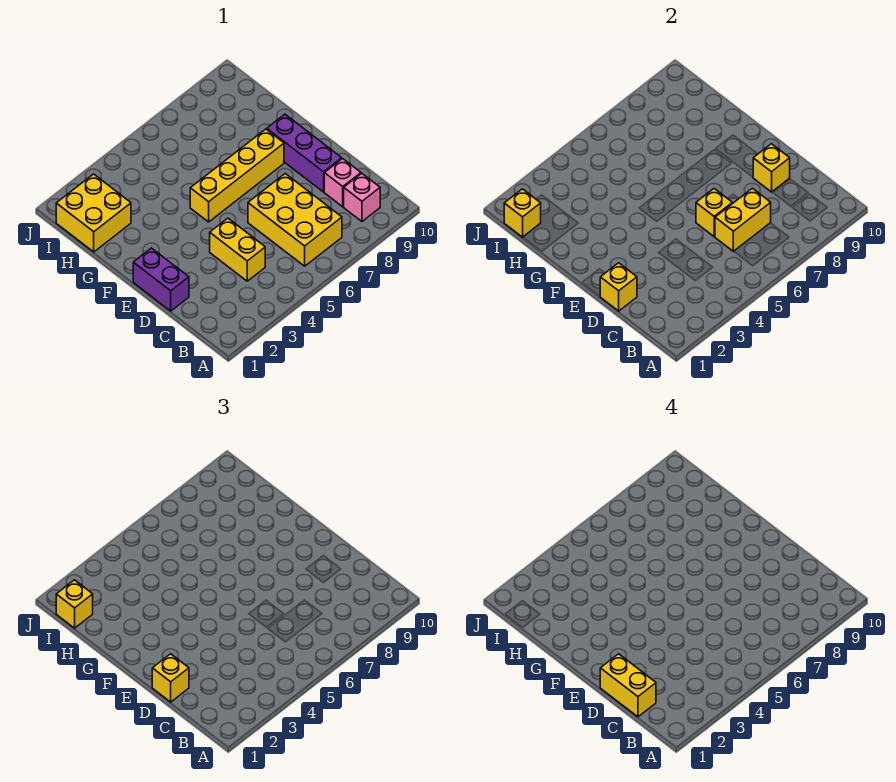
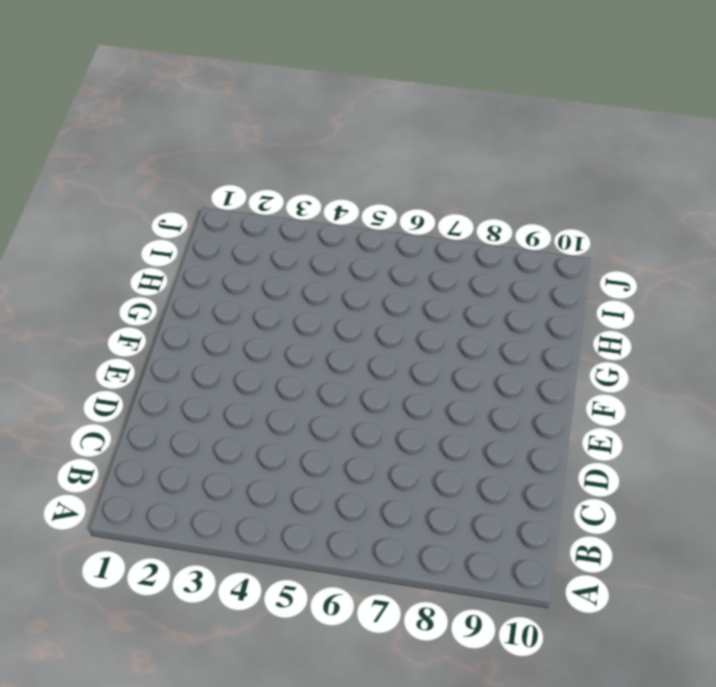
none -> yellow brick B6:D7 level 1
none -> pink brick B9 level 1
none -> yellow brick C4:D4 level 1

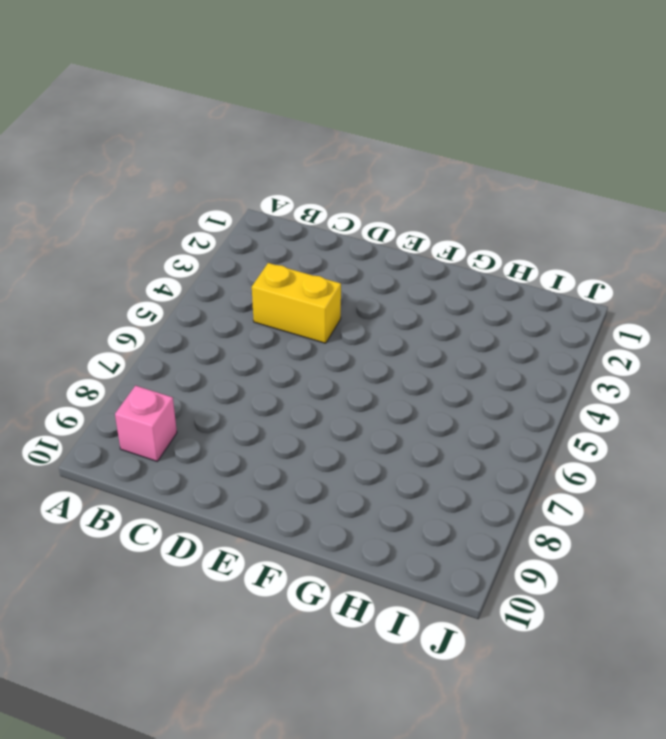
none -> yellow brick B6:D7 level 1
none -> pink brick C9 level 1
none -> purple brick D1:E1 level 1

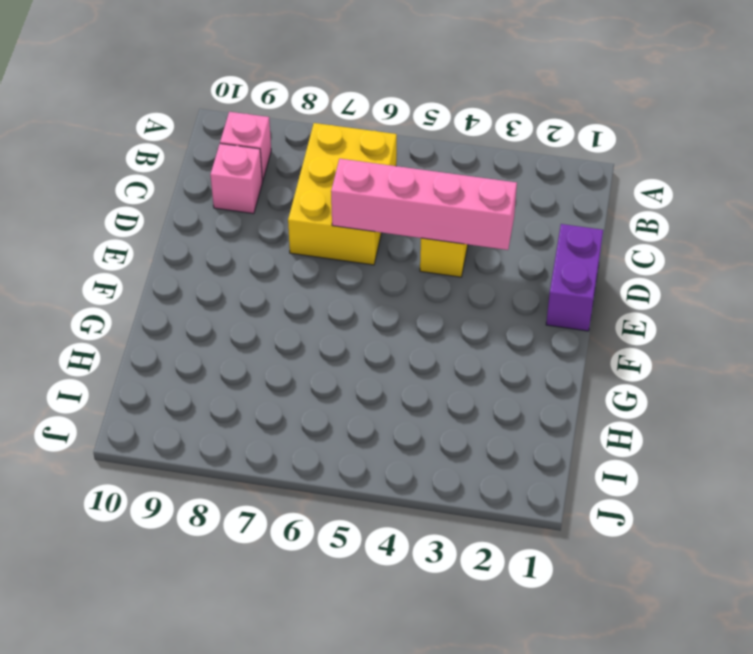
pink brick D3:D6 level 2 -> yellow brick D6 level 2
none -> purple brick D9:F9 level 1
none -> yellow brick F5:F8 level 1
none -> yellow brick H1:I2 level 1

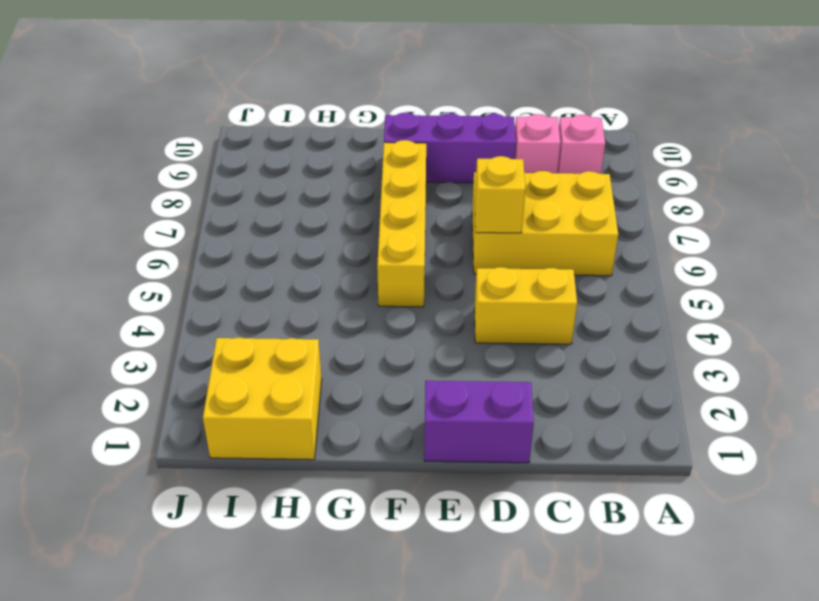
none -> yellow brick C6:C7 level 2
none -> yellow brick D1 level 2
none -> yellow brick D9 level 2

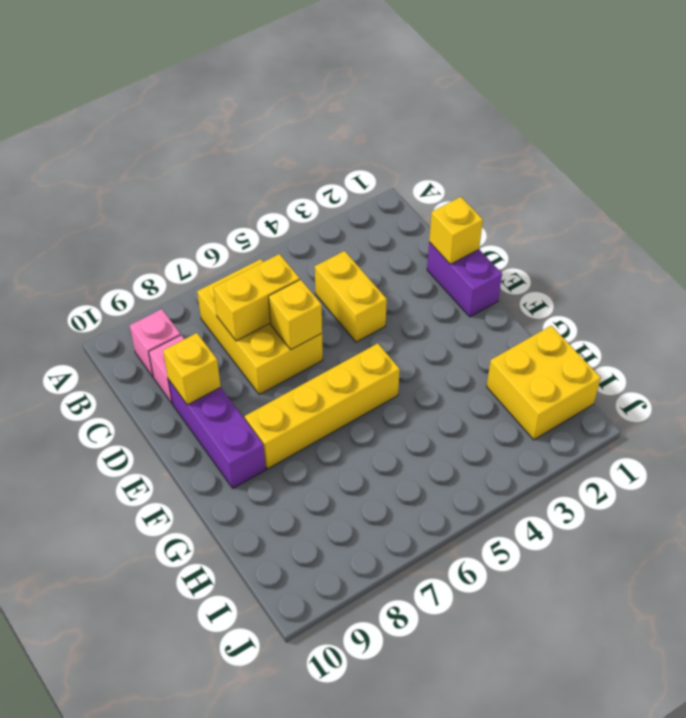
none -> yellow brick I1 level 2
none -> yellow brick D1 level 3
none -> yellow brick I1 level 3

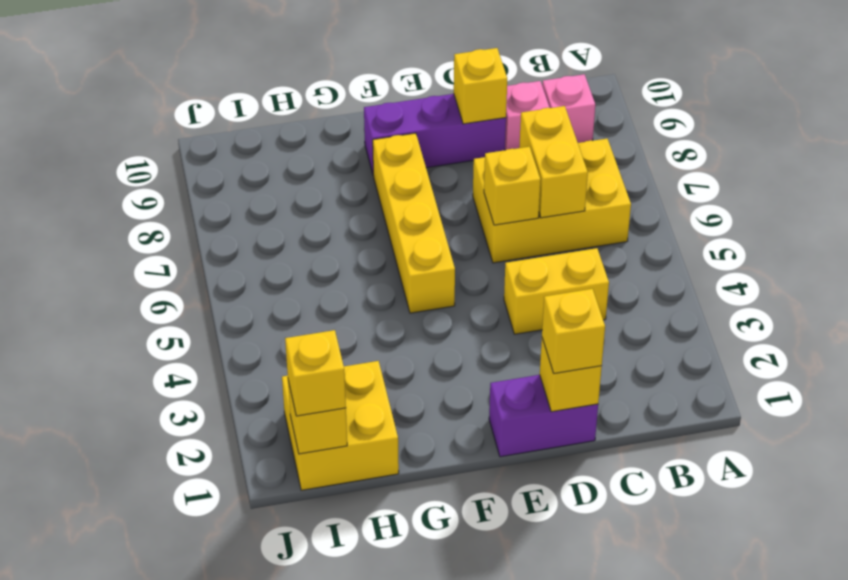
none -> yellow brick C1:D1 level 4

